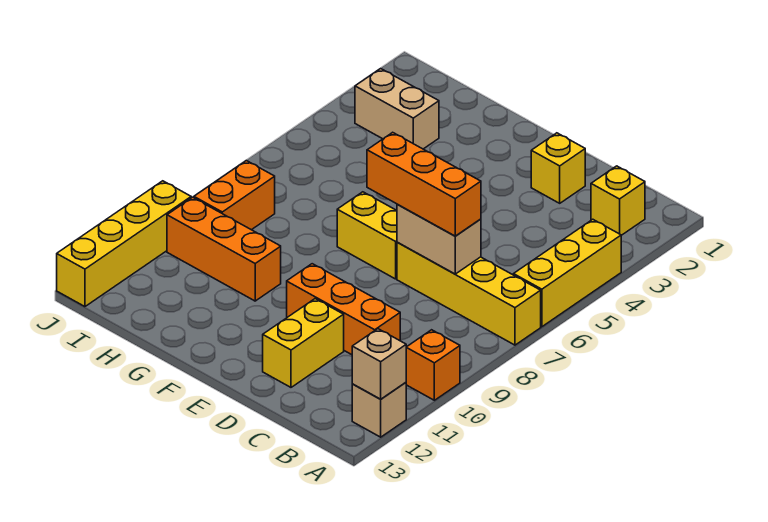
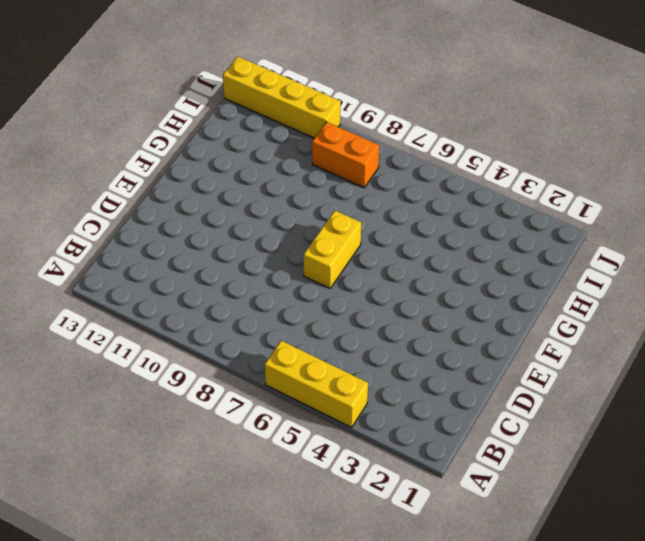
none -> yellow brick A7:D7 level 1
none -> orange brick A10 level 1
none -> tan brick A12 level 1

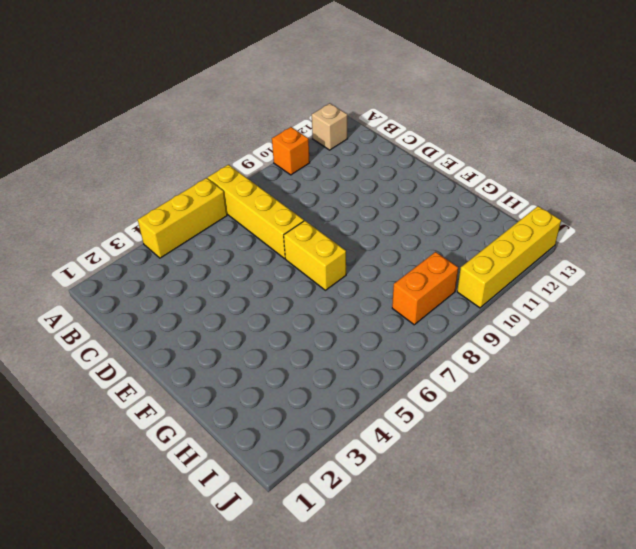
none -> yellow brick B2 level 1
none -> orange brick C10:E10 level 1
none -> yellow brick D2 level 1

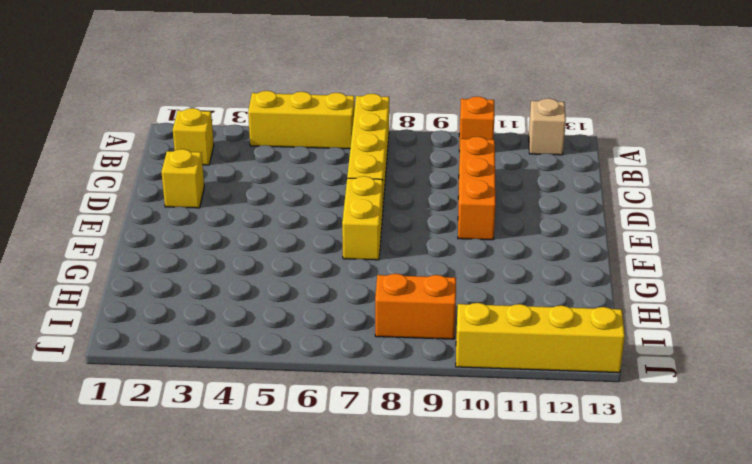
none -> yellow brick D11:D12 level 1
none -> orange brick G10:I10 level 1
none -> tan brick H3:I3 level 1

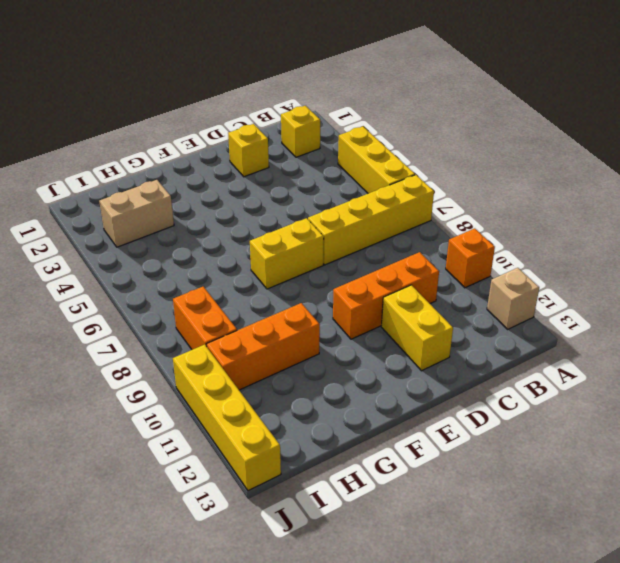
none -> tan brick A12 level 2
none -> tan brick C7:D7 level 2
none -> orange brick C7:E7 level 3

